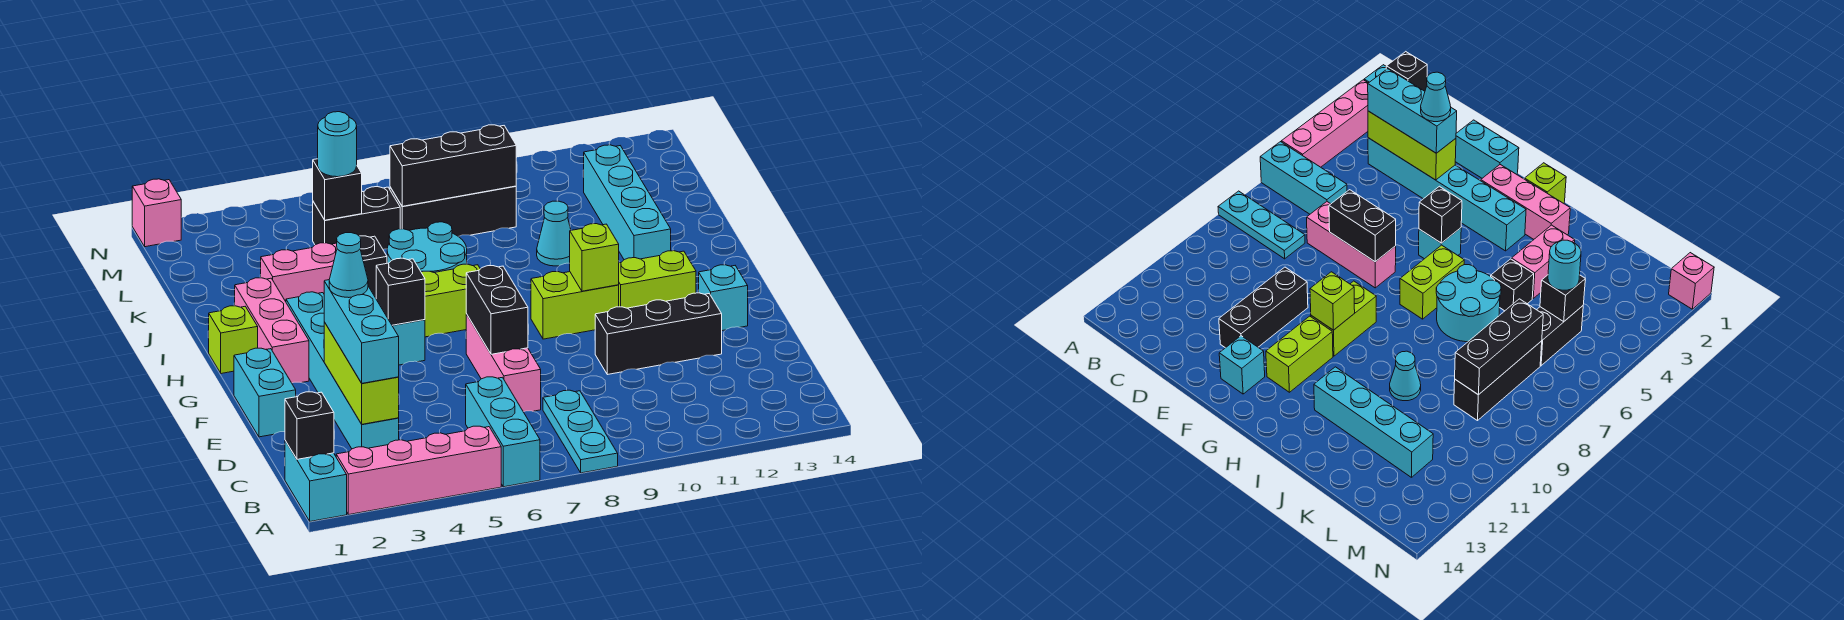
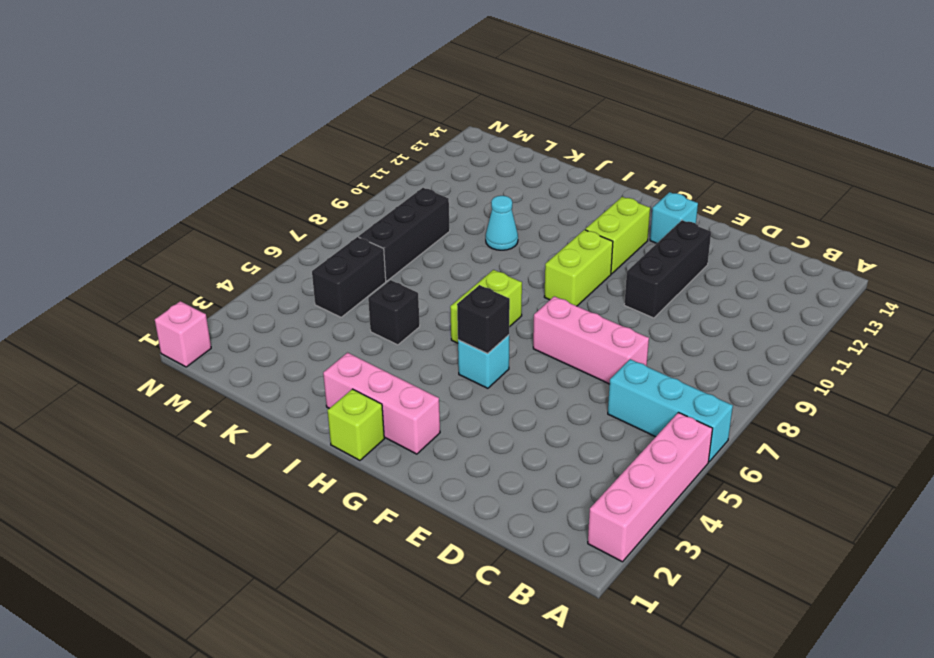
none -> cyan brick A1:B1 level 1
none -> cyan plate A8:C8 level 1
none -> cyan brick C3:H3 level 1
none -> cyan brick E1:F1 level 1

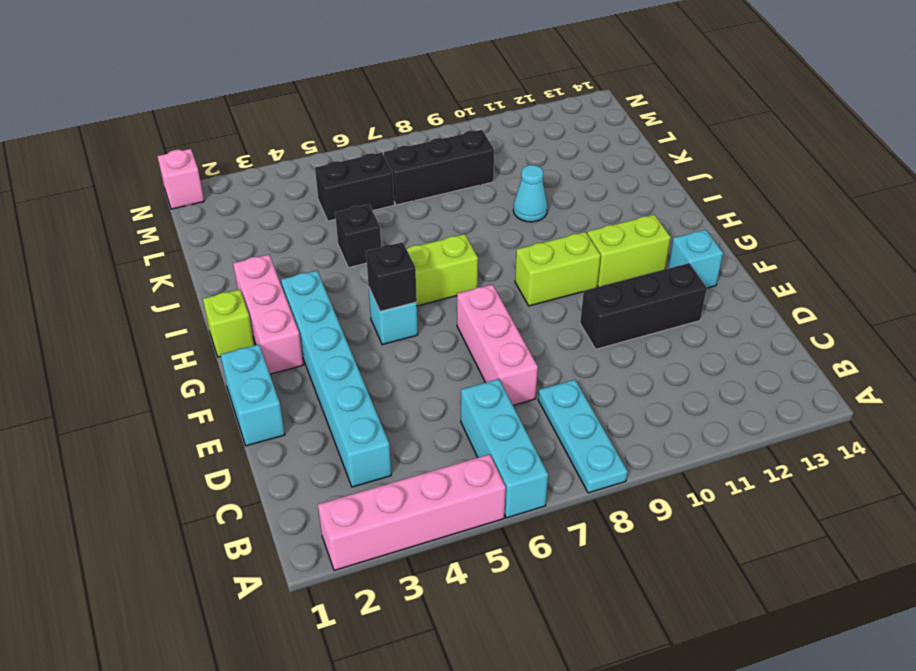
none -> cyan brick A1:B1 level 1
none -> cyan round brick I6:J7 level 1
none -> cyan brick I12:L12 level 1
none -> pink brick J3:J4 level 1

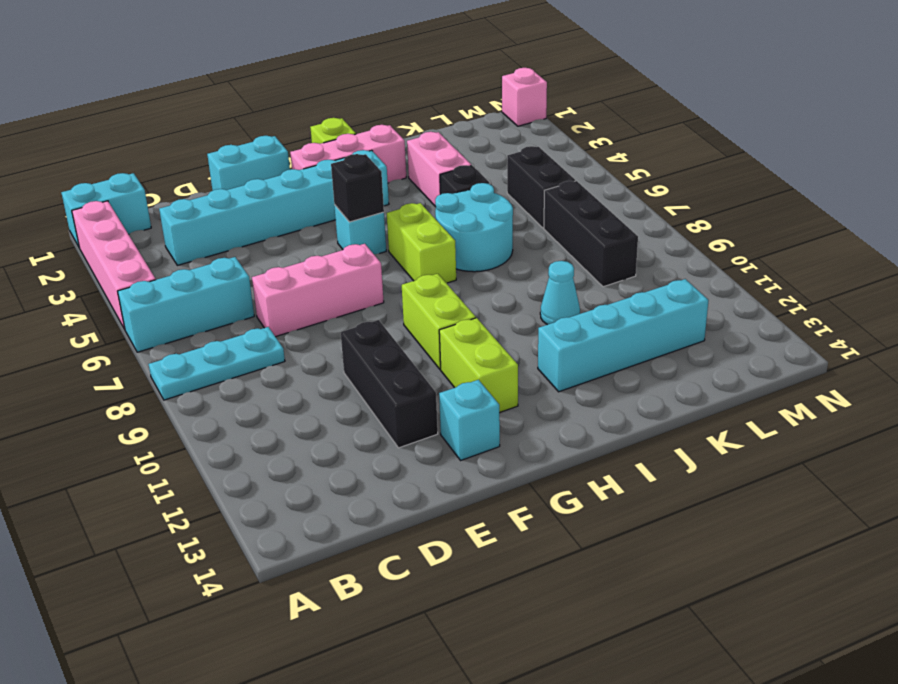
none -> black brick B1 level 2
none -> lime brick C3:E3 level 2
none -> black brick E7:F7 level 2
none -> lime brick G10 level 2

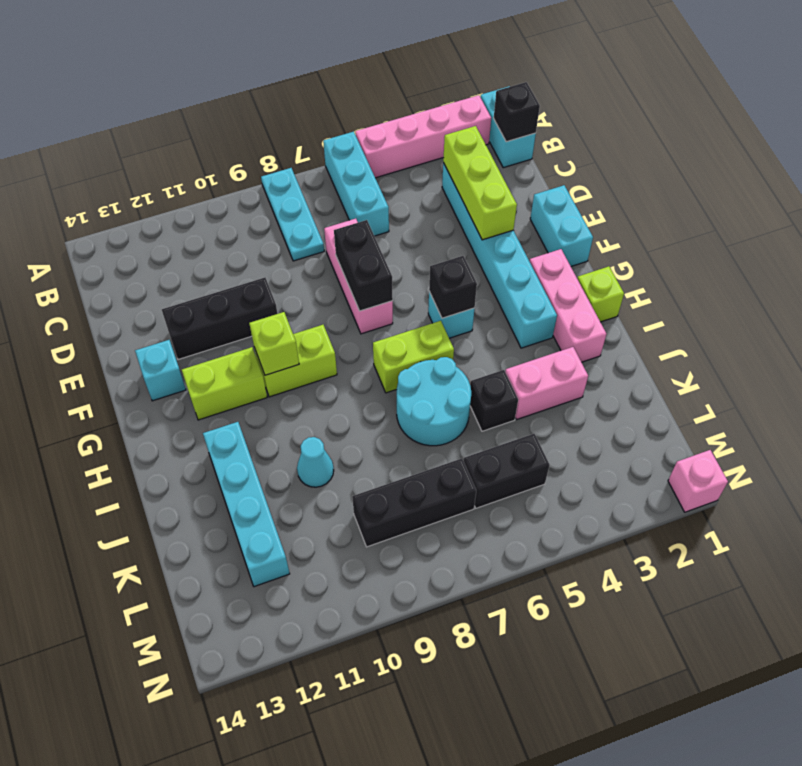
none -> black brick L5 level 2
none -> black brick L7:L9 level 2
none -> cyan brick C3:E3 level 3
none -> cyan round brick L5 level 3

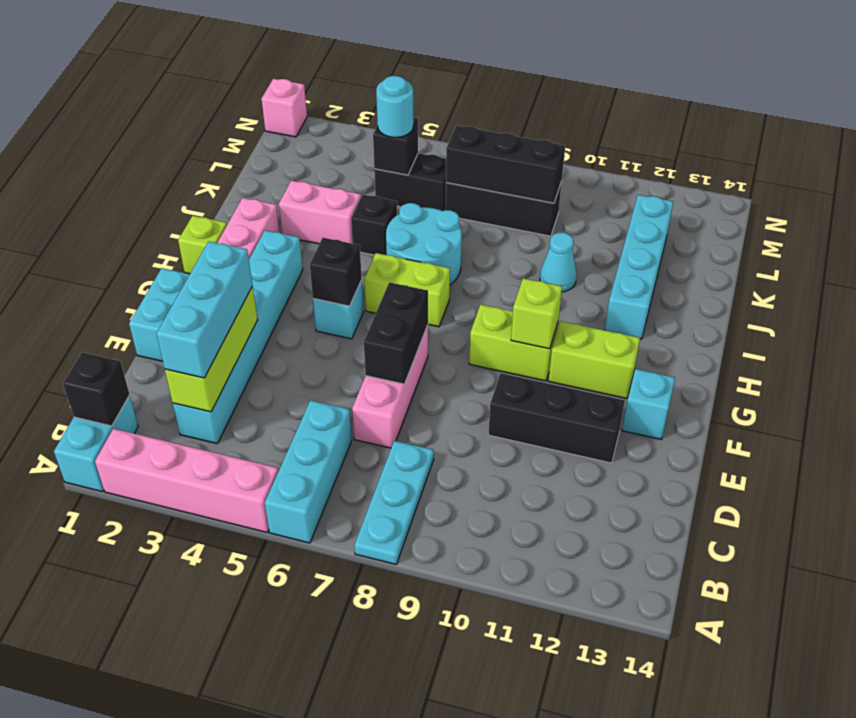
none -> cyan cone E3 level 4

